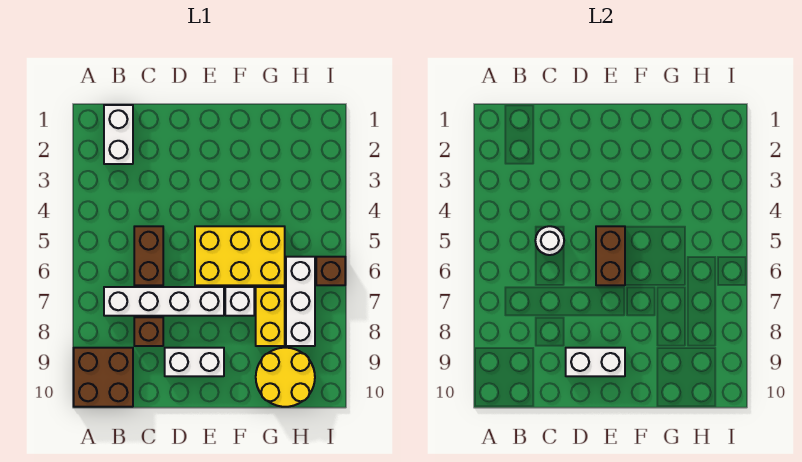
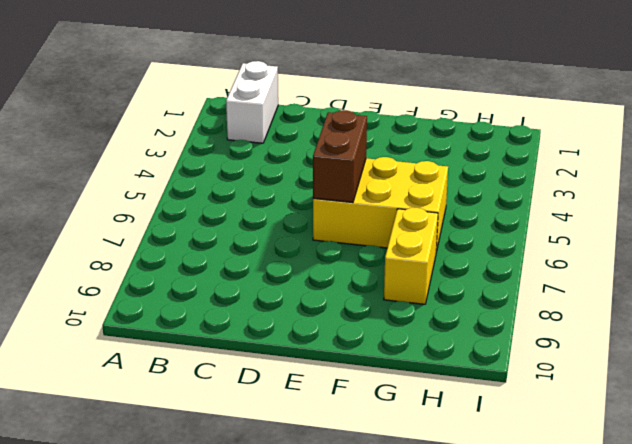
none -> brown brick A9:B10 level 1
none -> white brick B7:E7 level 1
none -> brown brick C5:C6 level 1

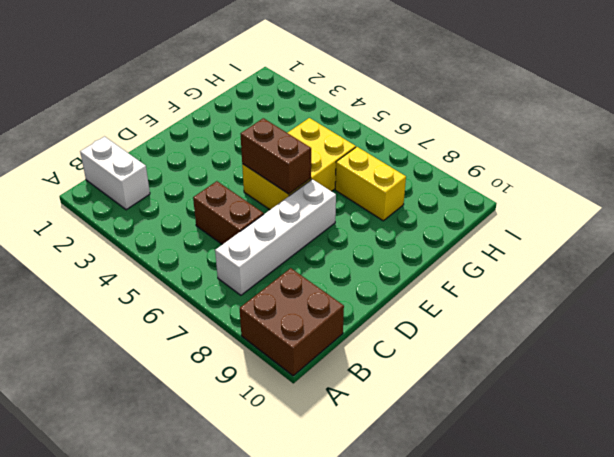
none -> brown brick C8 level 1
none -> white brick D9:E9 level 1
none -> white brick F7 level 1

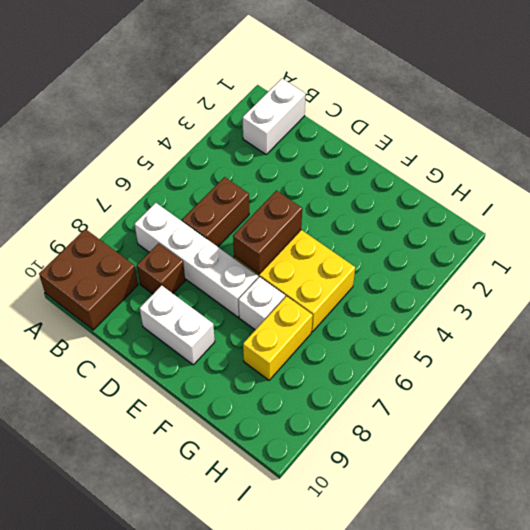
none -> yellow round brick G9:H10 level 1
none -> white brick H6:H8 level 1
none -> brown brick I6 level 1

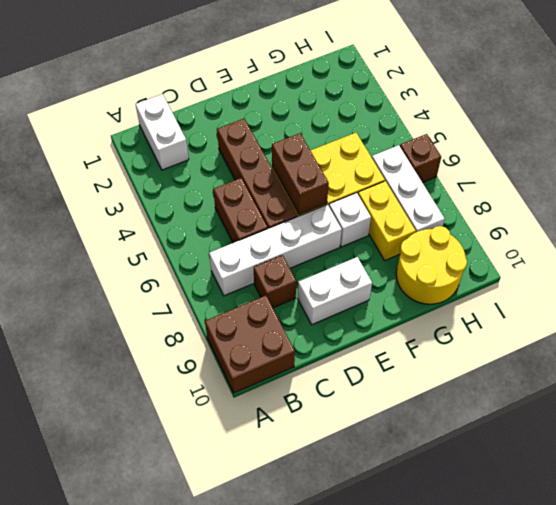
brown brick D3:D6 level 1 -> none
none -> white round brick C5 level 2
none -> white brick D9:E9 level 2

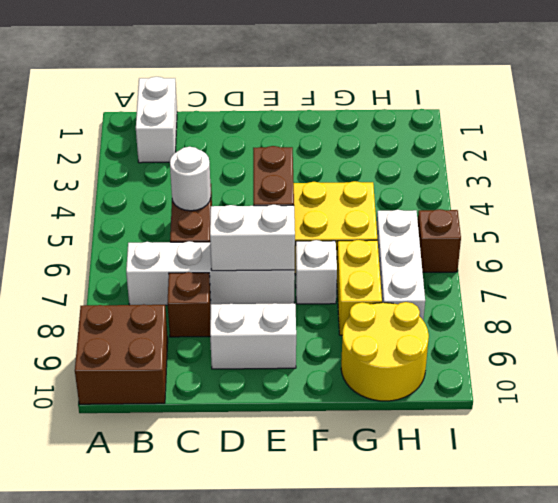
white brick D7:E7 level 2 -> white brick D9:E9 level 2

